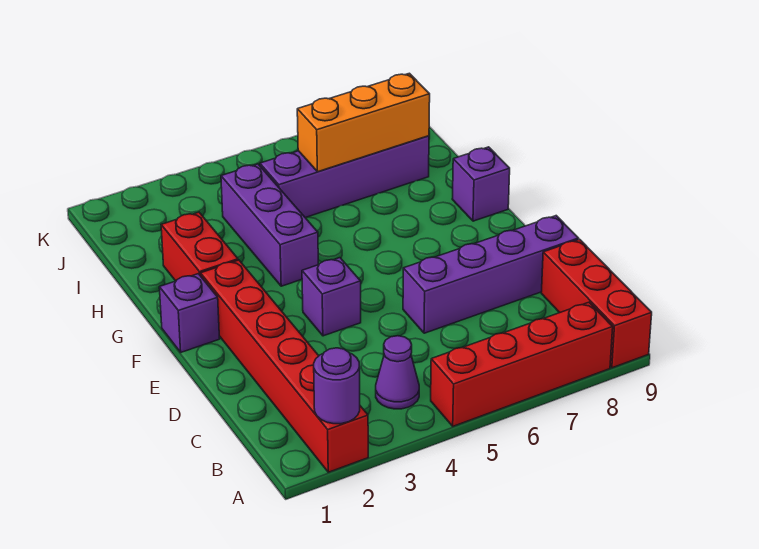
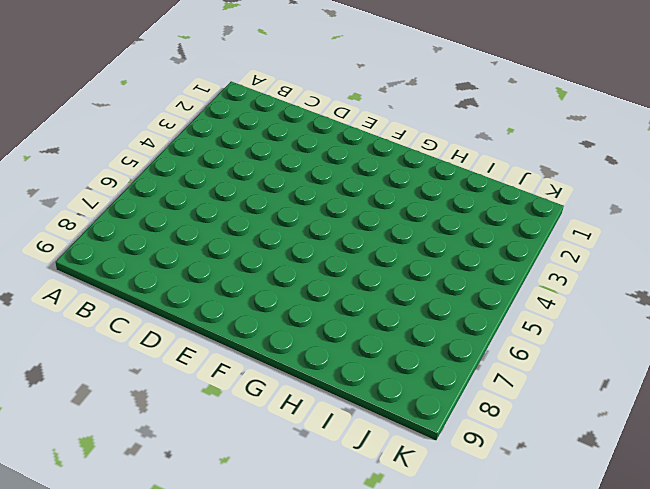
none -> red brick A2:F2 level 1
none -> red brick A5:A8 level 1
none -> red brick A9:C9 level 1

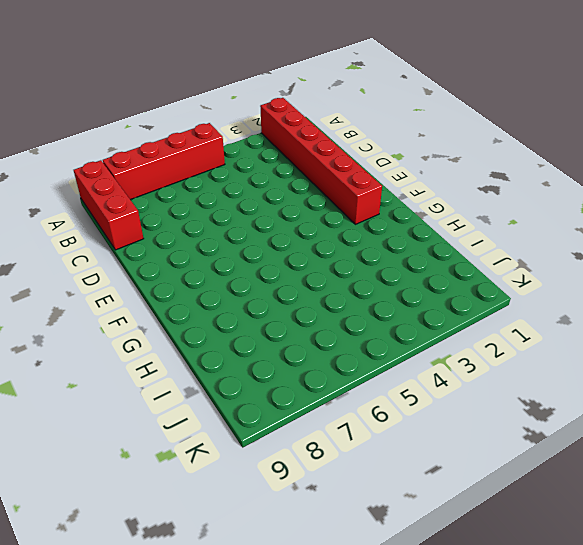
none -> purple cone B4 level 1
none -> purple brick D6:D9 level 1
none -> purple brick E4 level 1

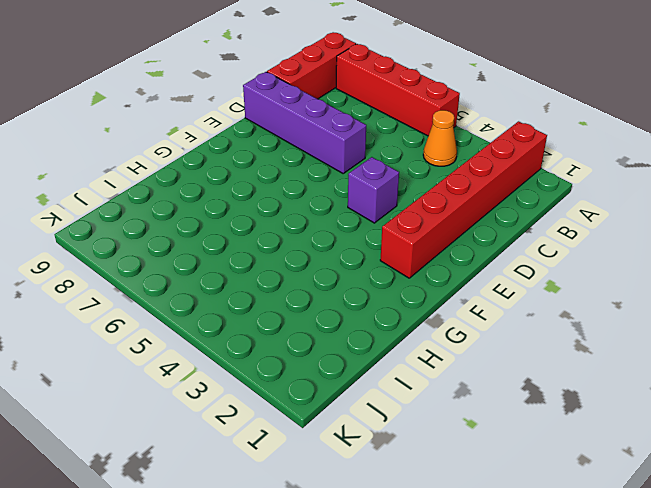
orange cone B4 level 1 -> purple cone B4 level 1
none -> purple brick F1 level 1
none -> red brick G2:H2 level 1
none -> purple brick G4:I4 level 1

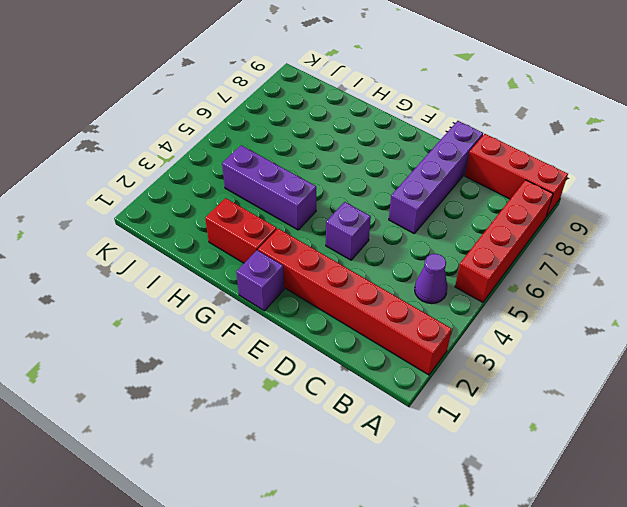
none -> purple brick G9 level 1
none -> purple brick I5:I8 level 1
none -> purple round brick A2 level 2

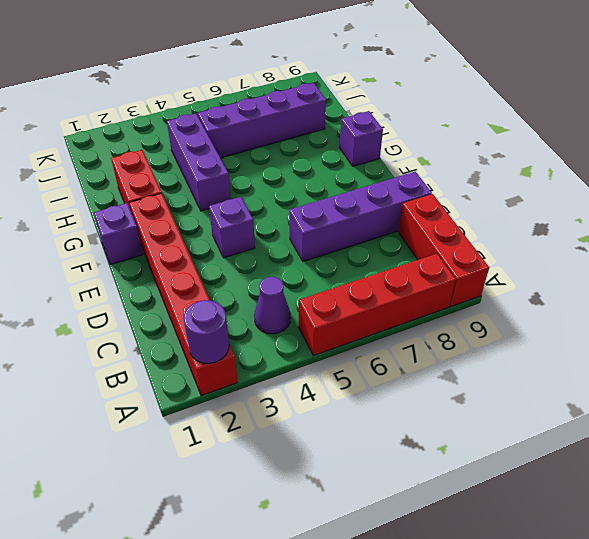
none -> orange brick I6:I8 level 2

